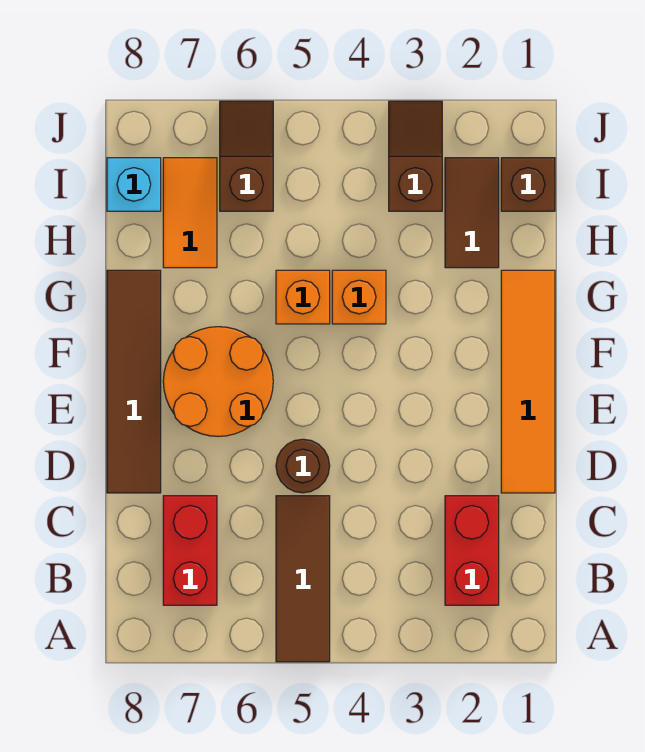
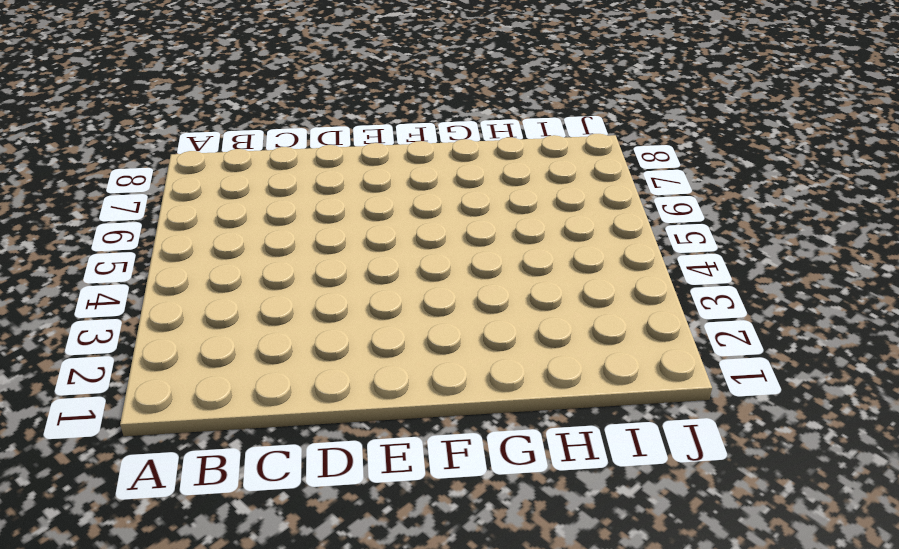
none -> brown tile A5:C5 level 1
none -> red brick B2:C2 level 1
none -> red brick B7:C7 level 1

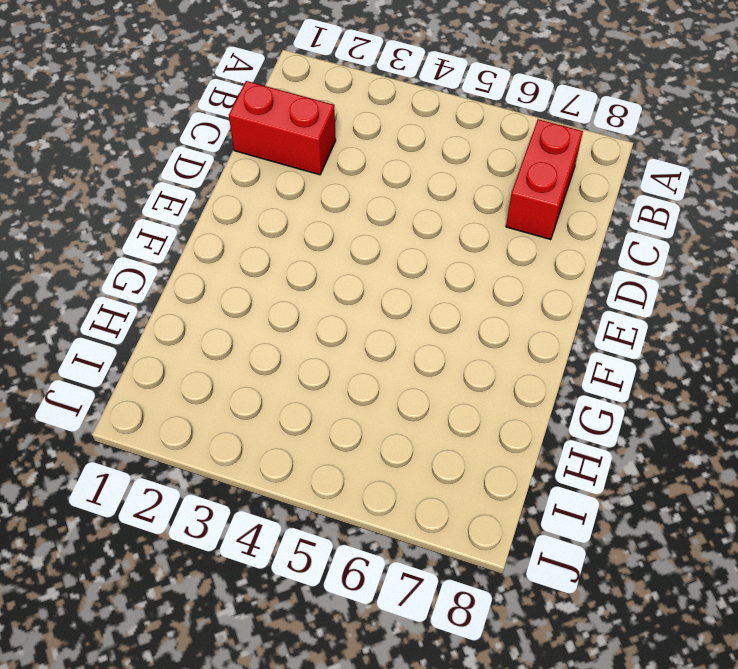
red brick C1:C2 level 1 -> red brick B2:C2 level 1
none -> brown tile A5:C5 level 1
none -> orange tile D1:G1 level 1
none -> brown round brick D5 level 1

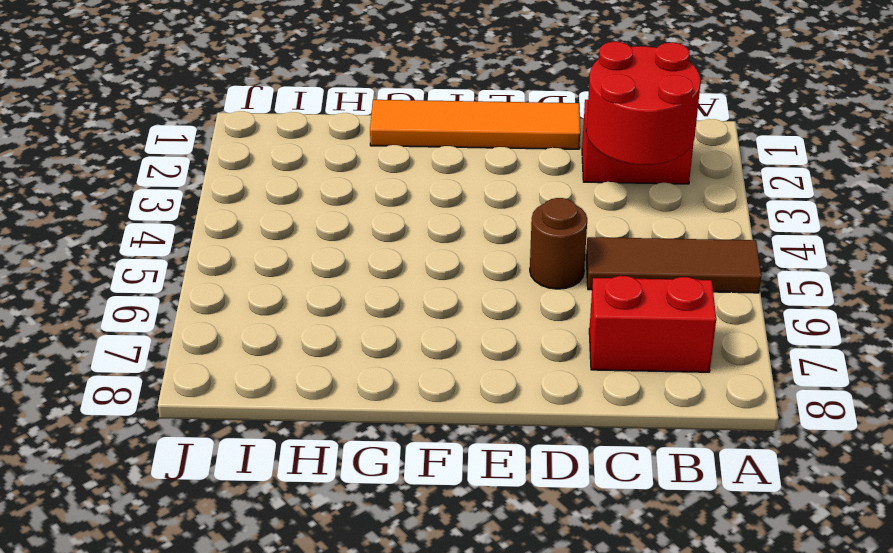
red round brick B2:C3 level 2 -> none
none -> brown tile D8:G8 level 1
none -> orange round brick E6:F7 level 1
none -> orange brick G4 level 1

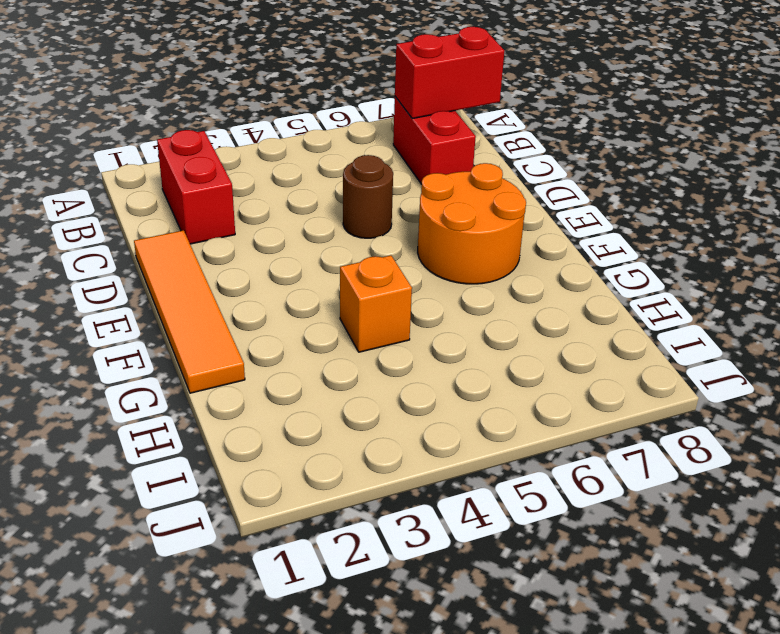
red brick B7:B8 level 2 -> none
none -> brown tile A5:C5 level 1
none -> brown tile D8:G8 level 1
none -> orange brick G5 level 1

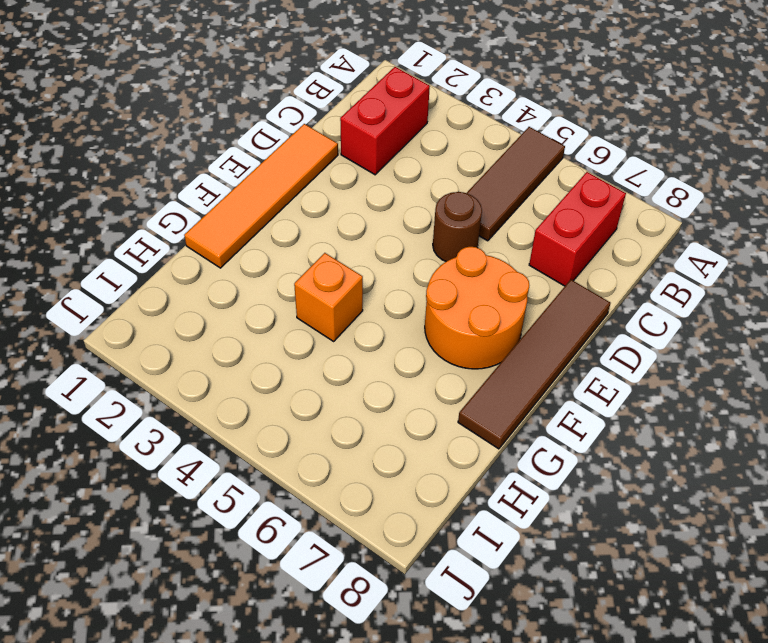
none -> orange brick G5 level 1
none -> brown tile H2:I2 level 1
none -> orange tile H7:I7 level 1

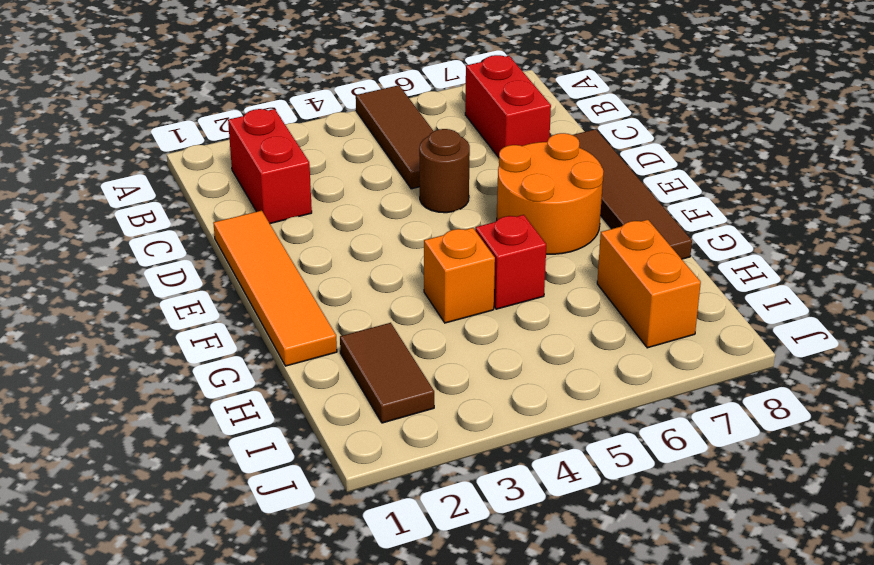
red brick G5 level 1 -> orange brick G5 level 1
orange brick H7:I7 level 1 -> orange tile H7:I7 level 1
none -> brown brick I1 level 1
none -> brown slope I3:J3 level 1 top I
none -> brown slope I6:J6 level 1 top I

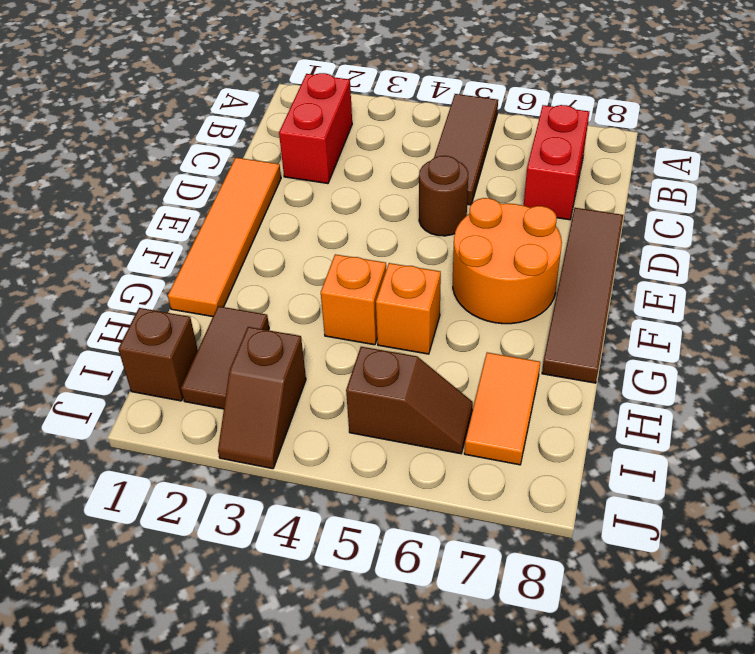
brown slope I5:I6 level 1 top 5 -> brown slope I6:J6 level 1 top I
none -> cyan brick I8 level 1

